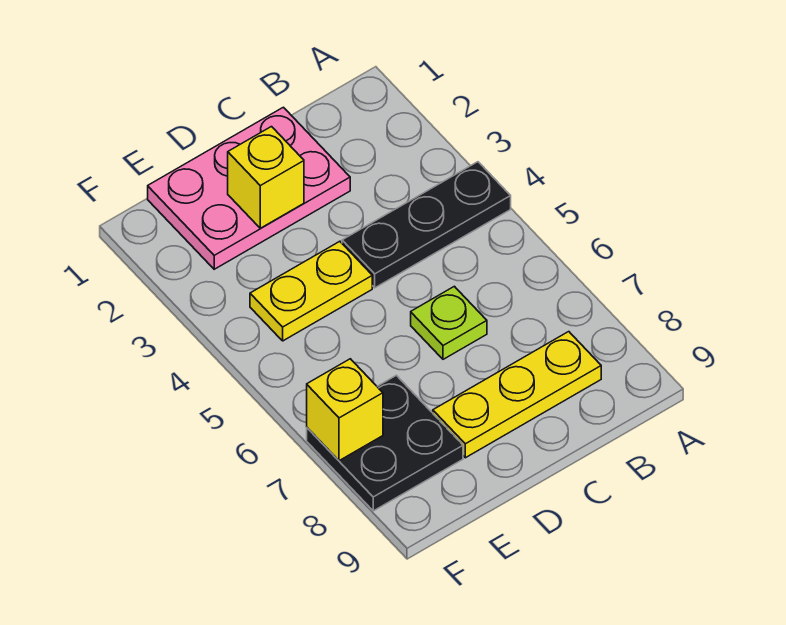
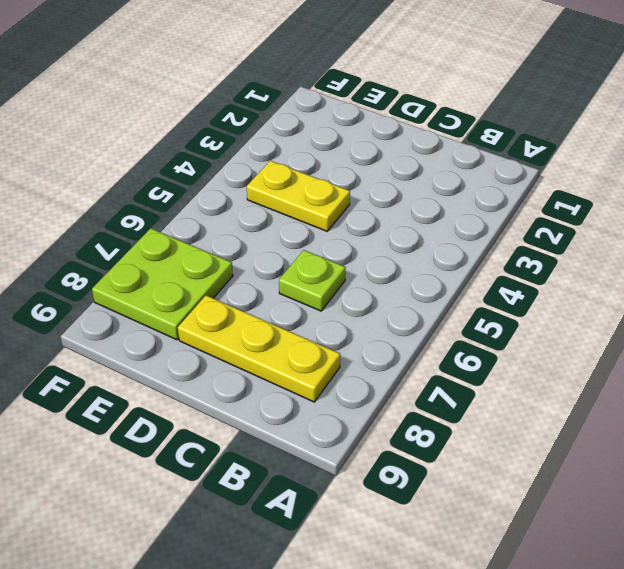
lime plate E7:F8 level 1 -> black plate E7:F8 level 1
none -> black plate A4:C4 level 1
none -> pink plate C1:E2 level 1

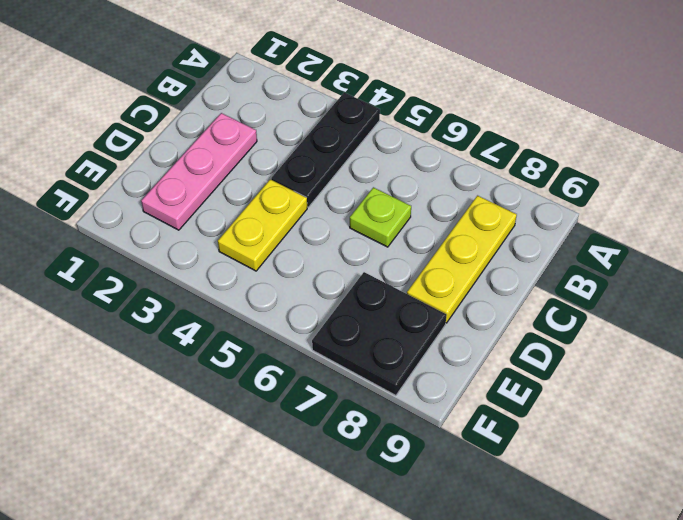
pink plate C2:E2 level 1 -> pink plate C1:E2 level 1
none -> yellow brick D2 level 2
none -> yellow brick F7 level 2

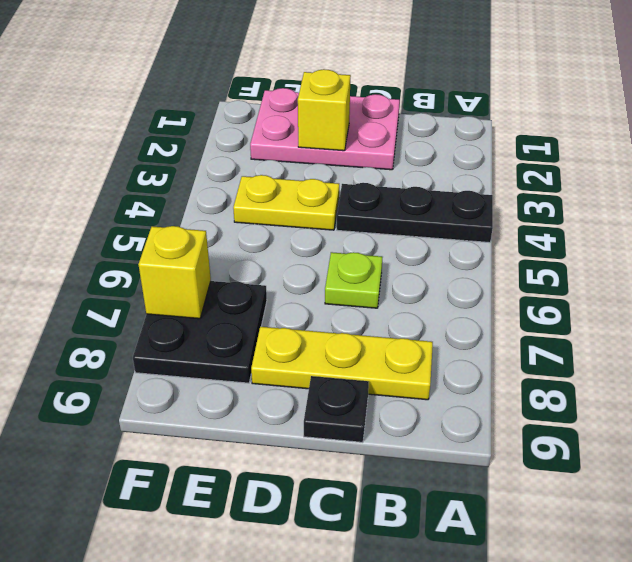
black plate C9 level 1 -> none

